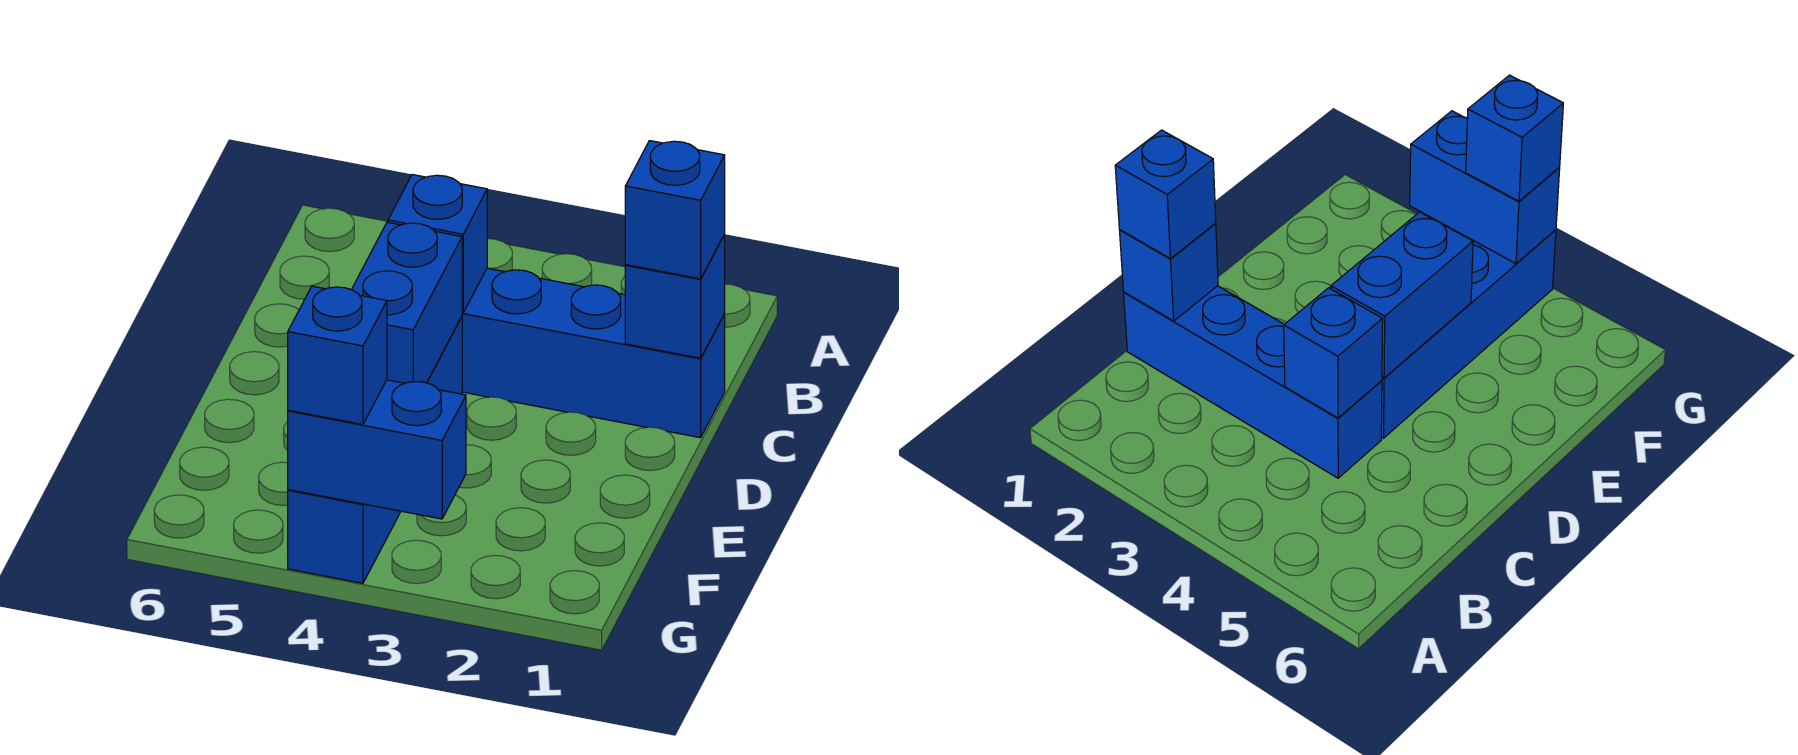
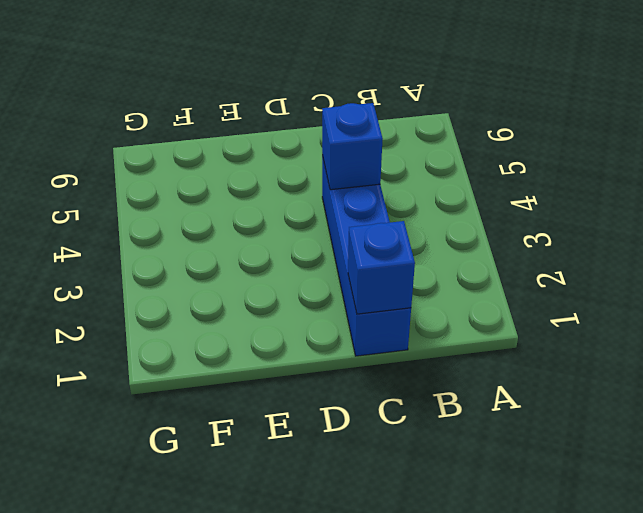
none -> blue brick D4:G4 level 1
none -> blue brick D4:E4 level 2

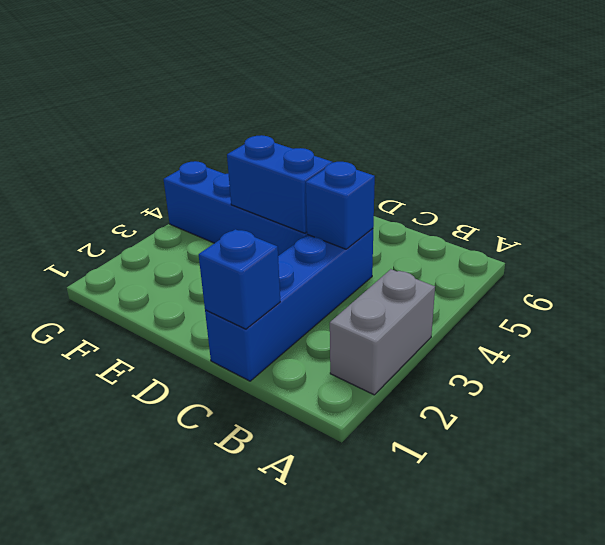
grey brick A2:A3 level 1 -> none
none -> blue brick G3:G4 level 2
none -> blue brick C1 level 3

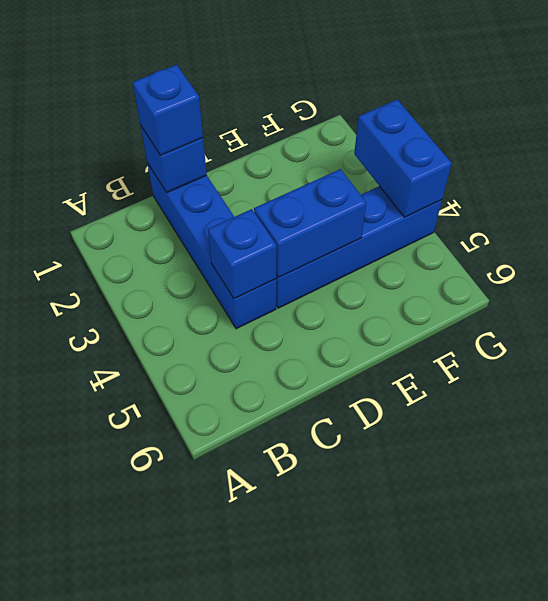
none -> blue brick G4 level 3

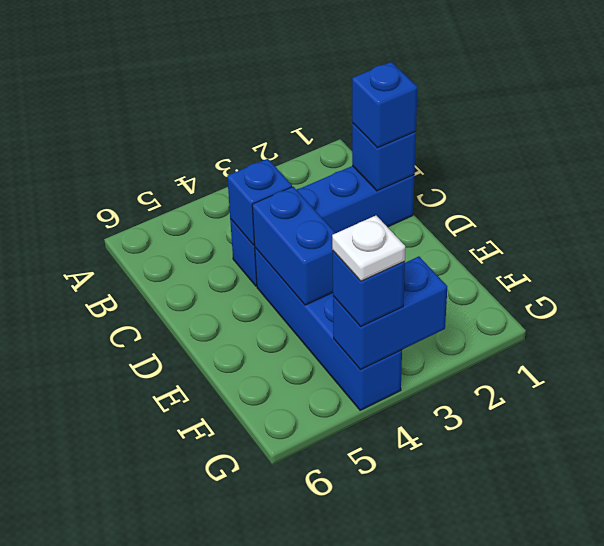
white plate G4 level 4 -> none

